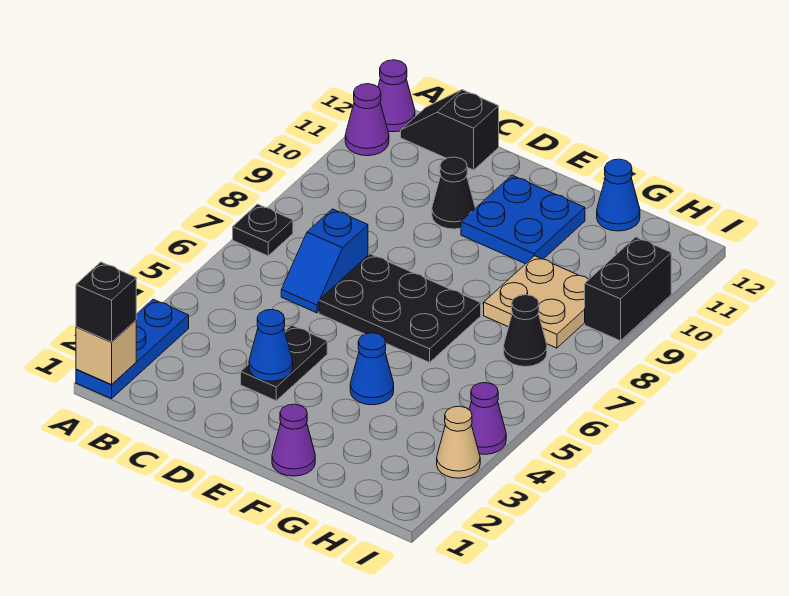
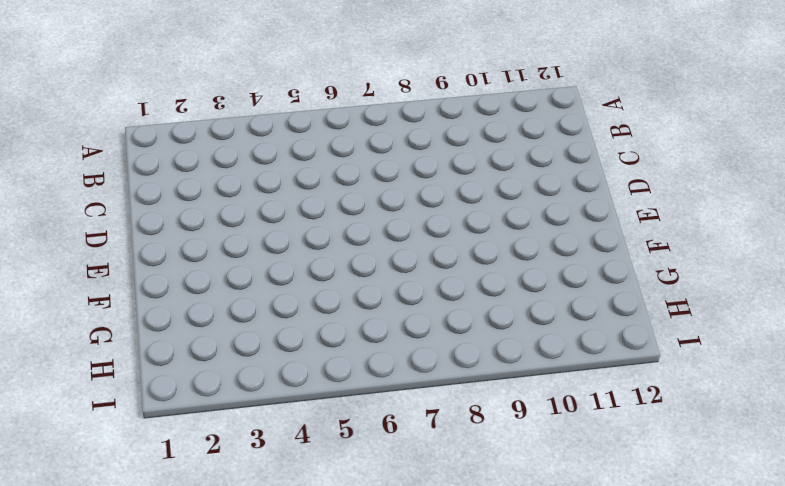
none -> blue plate A1:A3 level 1
none -> black plate A7 level 1
none -> purple cone A11 level 1

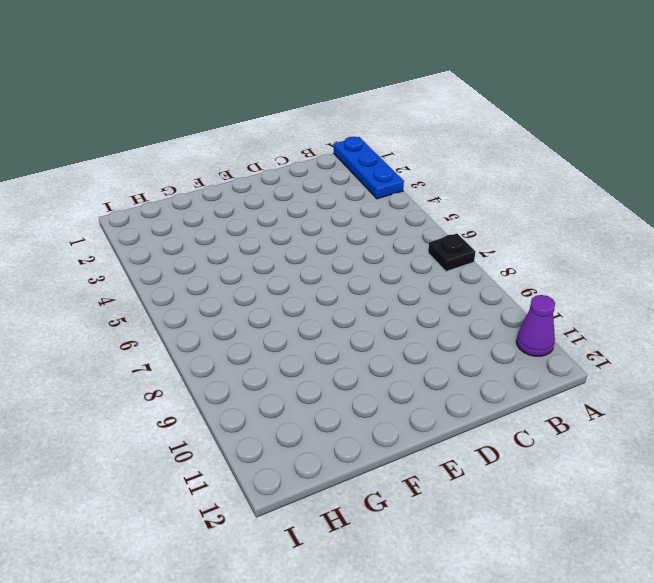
none -> purple cone A12 level 1
none -> black slope B12:C12 level 1 top C
none -> blue slope C6:C7 level 1 top 7

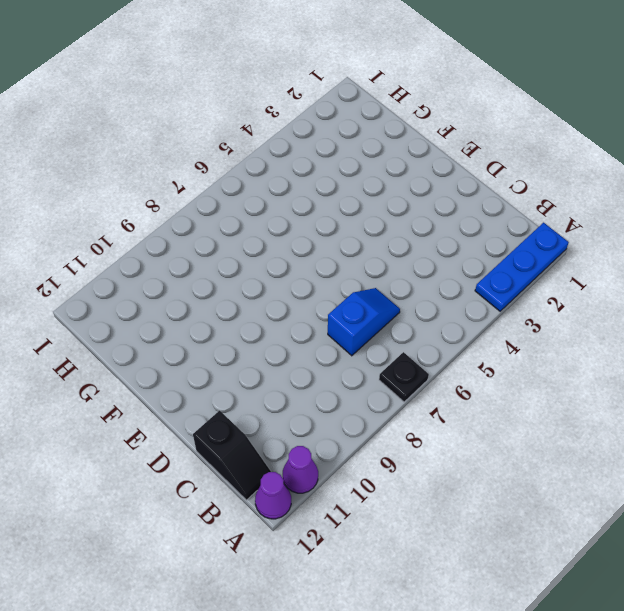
none -> black plate D3:D4 level 1
none -> black plate D6:F7 level 1
none -> black cone D10 level 1

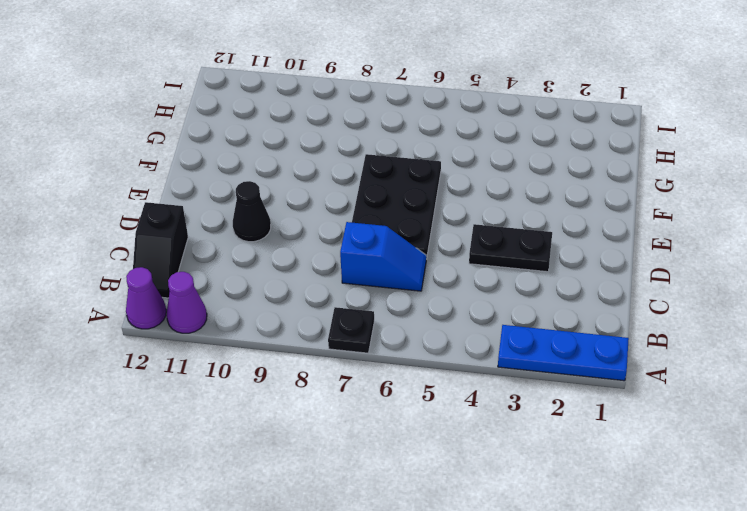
none -> blue plate E10:F11 level 1
none -> purple cone F1 level 1
none -> blue cone F4 level 1

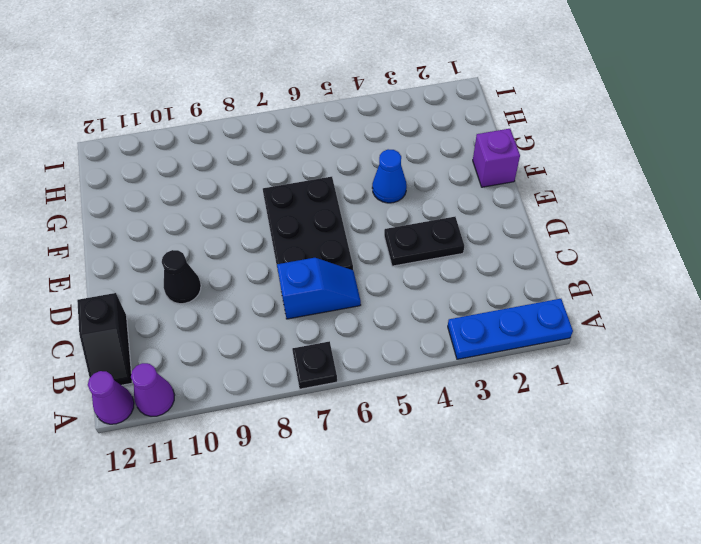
purple brick F1 level 1 -> purple cone F1 level 1
none -> blue plate E10:F11 level 1
none -> tan plate G8:H9 level 1
none -> blue cone G12 level 1

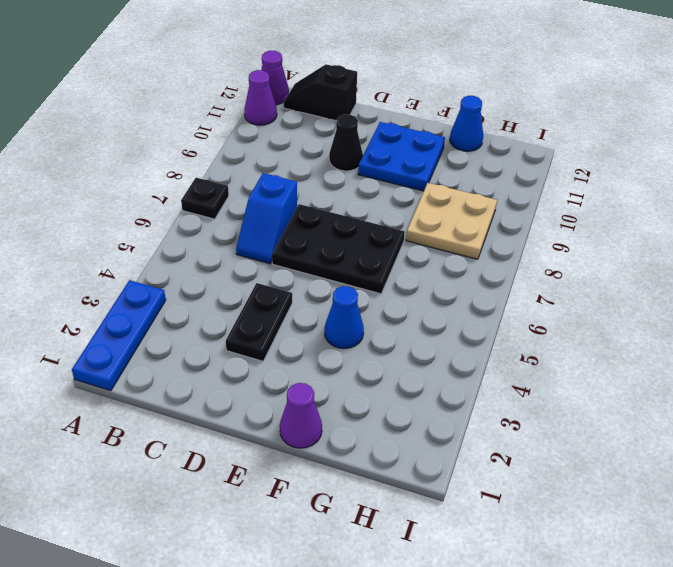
none -> black cone H7 level 1
none -> tan cone I3 level 1
none -> purple cone I4 level 1

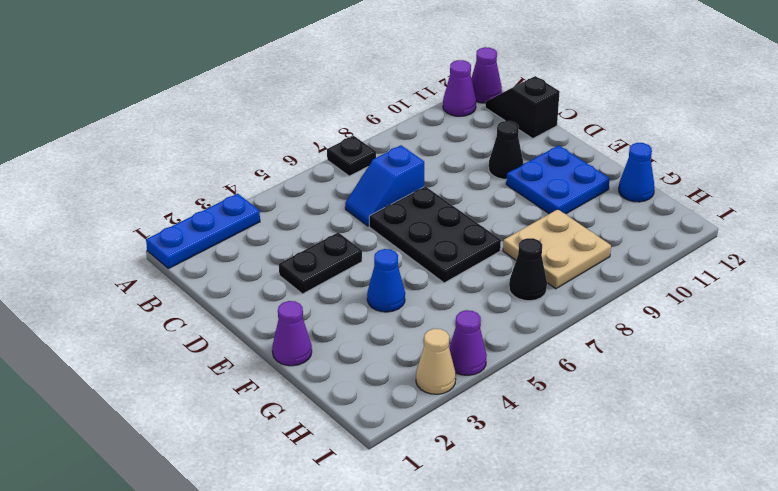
none -> black brick I9:I10 level 1
none -> tan brick A1 level 2
none -> blue cone D3 level 2

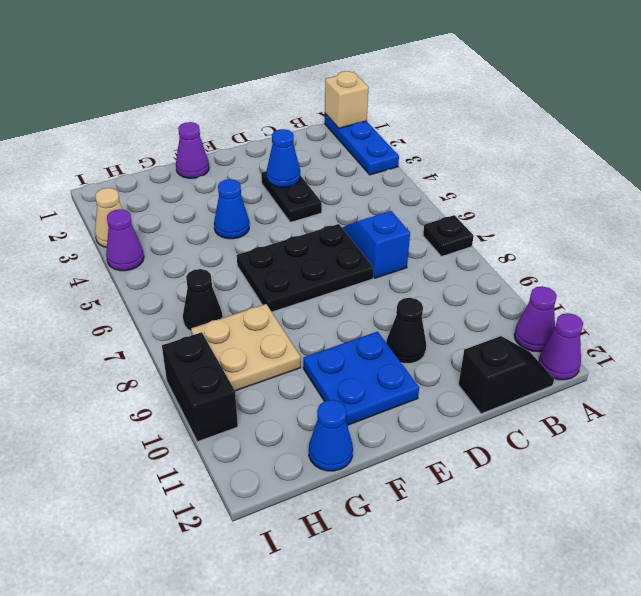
none -> black brick A1 level 3

